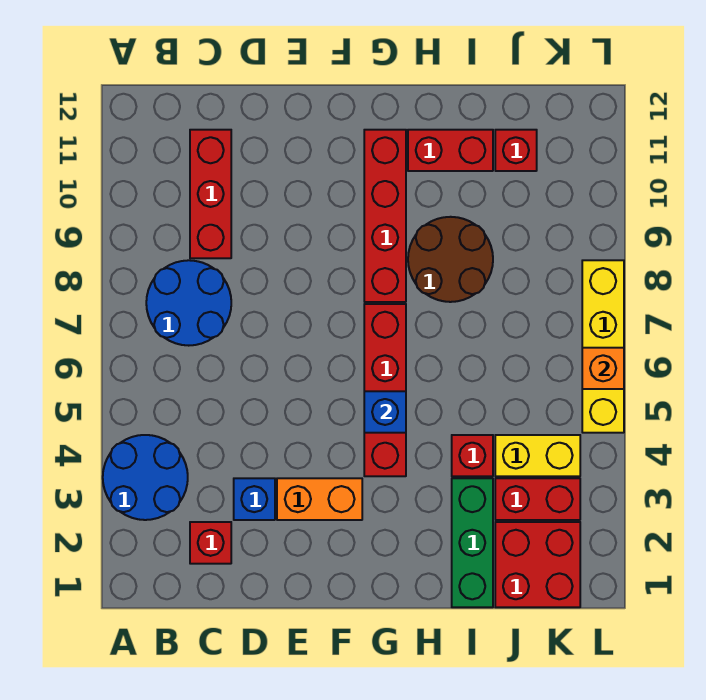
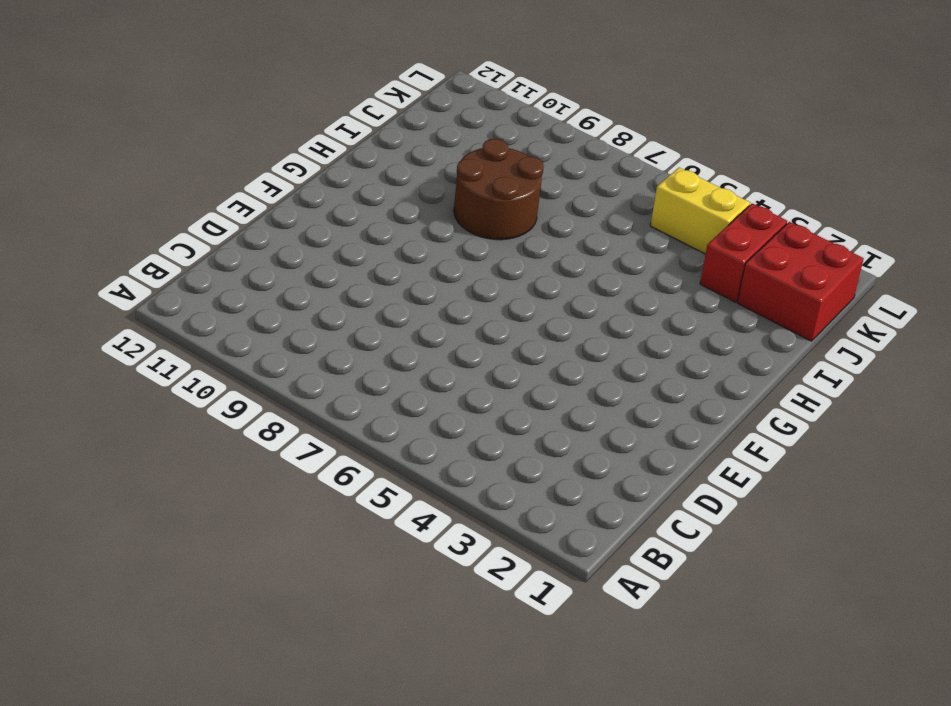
yellow brick K4:K5 level 1 -> yellow brick J4:K4 level 1
none -> blue round brick A3:B4 level 1
none -> blue round brick B7:C8 level 1
none -> red brick C2 level 1

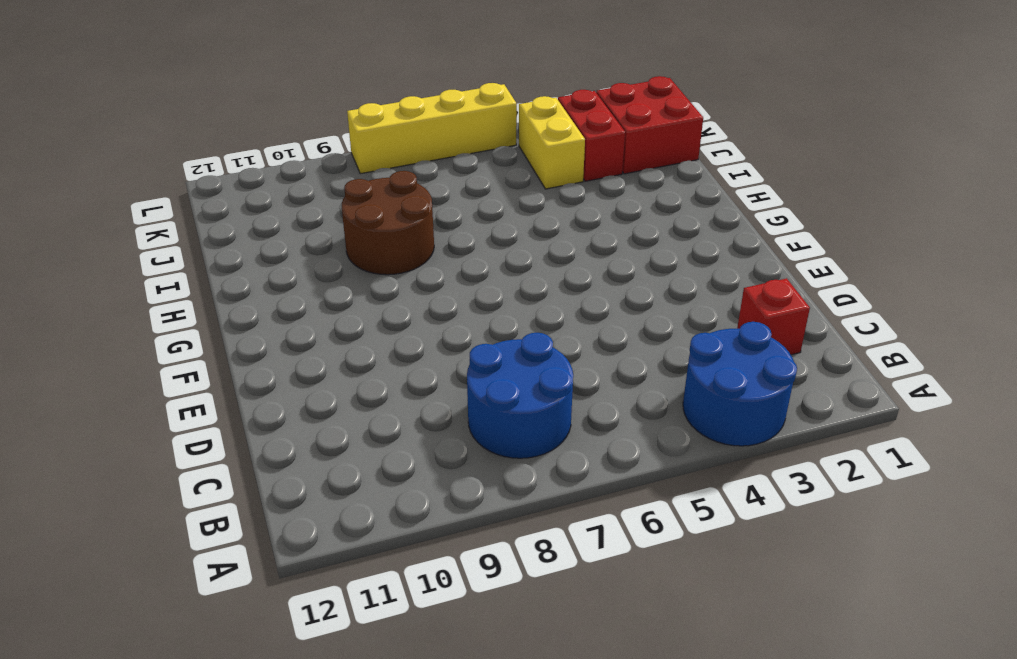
none -> red brick C9:C11 level 1
none -> blue brick D3 level 1
none -> orange brick E3:F3 level 1

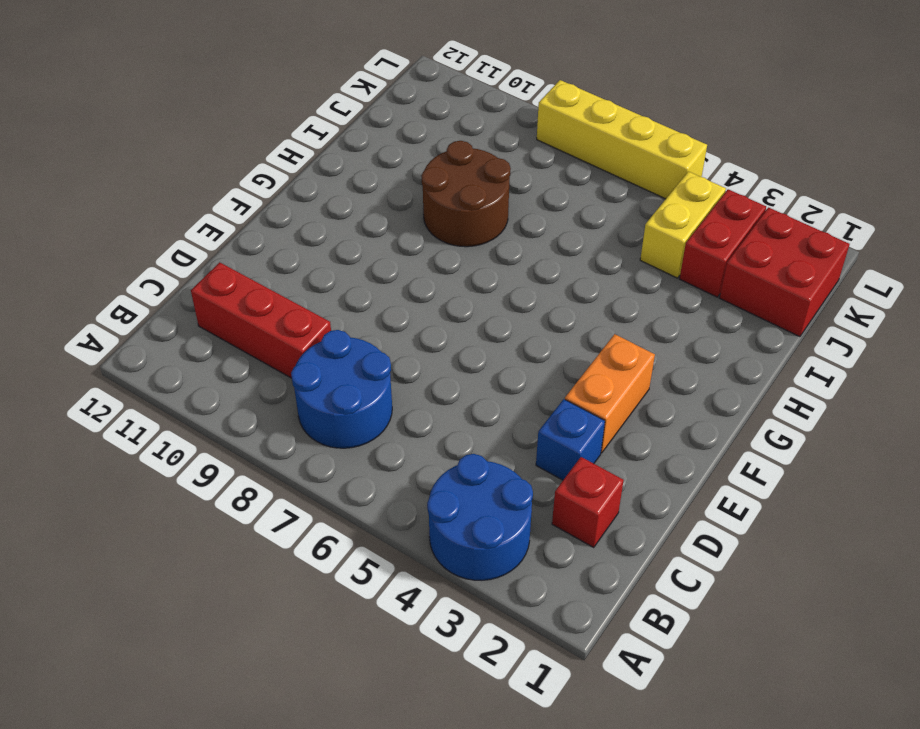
none -> red brick G4:G7 level 1
none -> red brick G8:G11 level 1
none -> red brick H11:I11 level 1

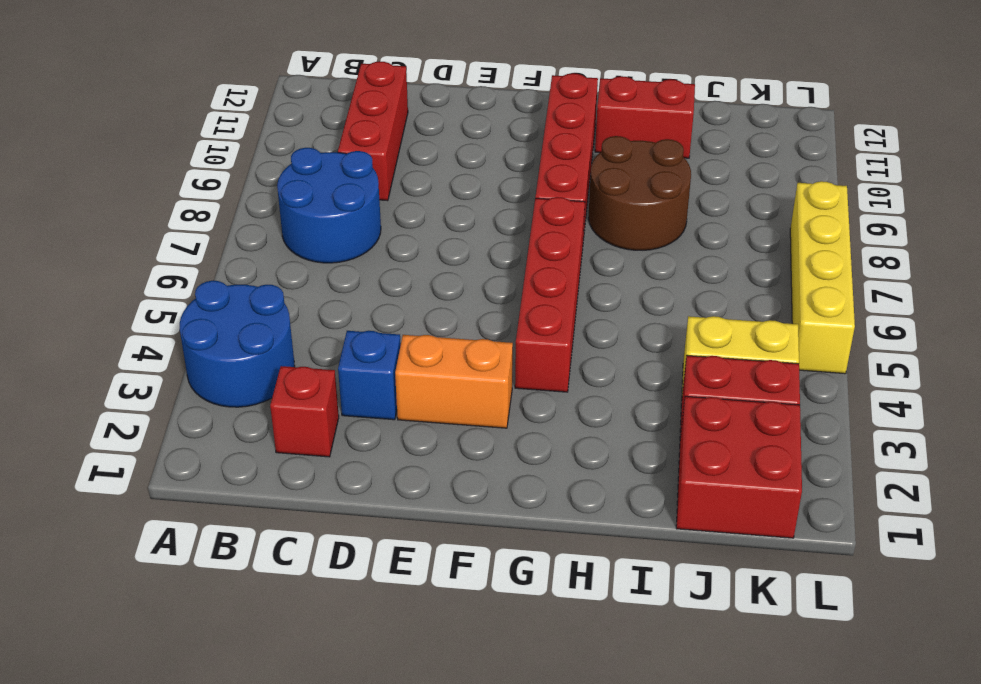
none -> green brick I1:I3 level 1
none -> red brick I4 level 1
none -> red brick J11 level 1

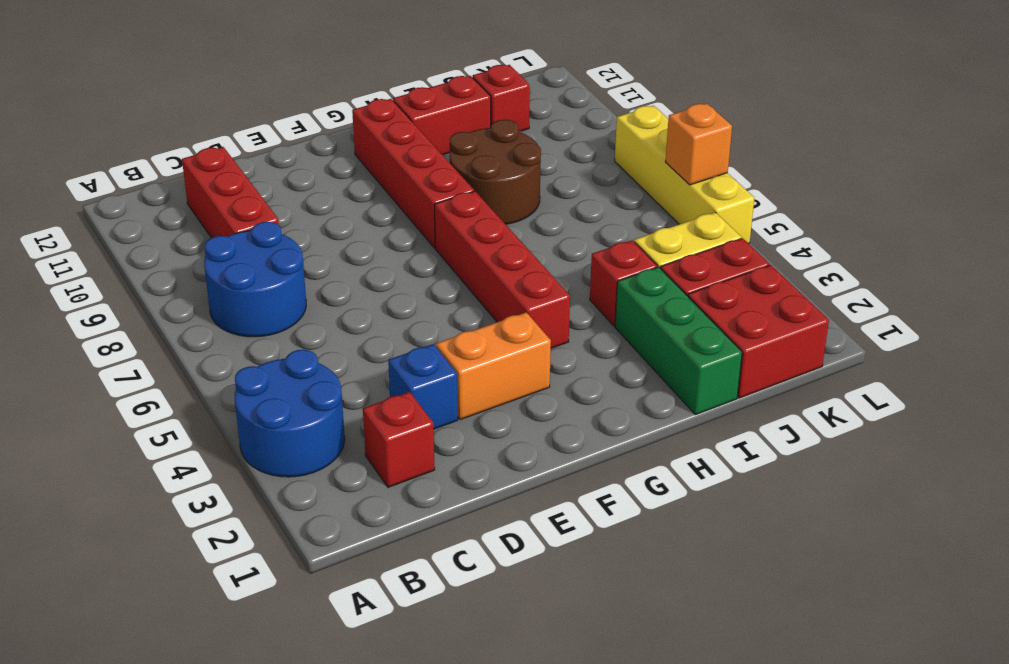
none -> blue brick G5 level 2

